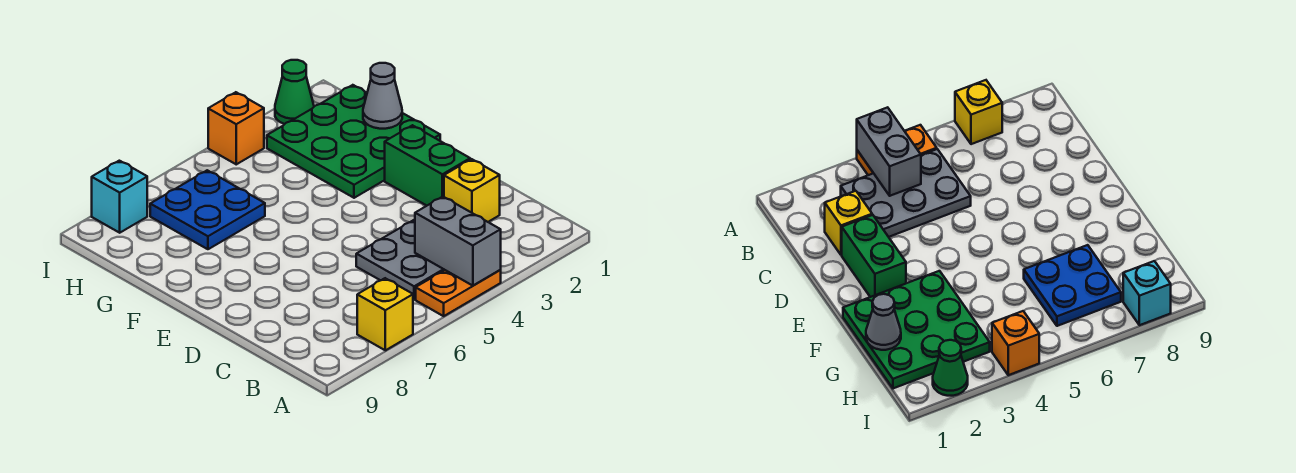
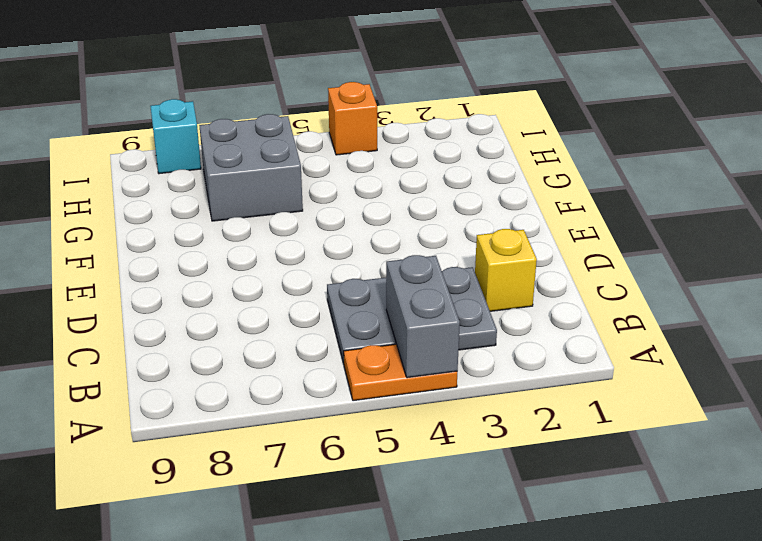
grey brick G6:H7 level 1 -> blue plate G6:H7 level 1
none -> yellow brick A7 level 1
none -> green brick D2:E2 level 1
none -> green plate F1:H3 level 1

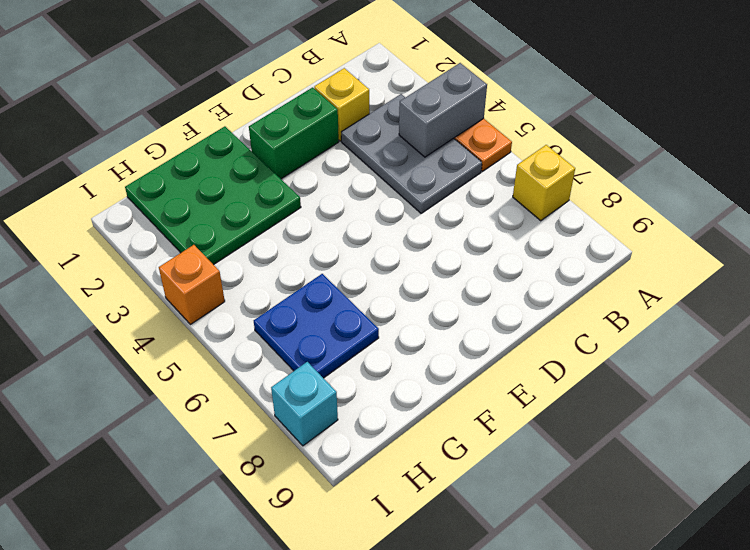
none -> green cone I2 level 1
none -> grey cone G1 level 2

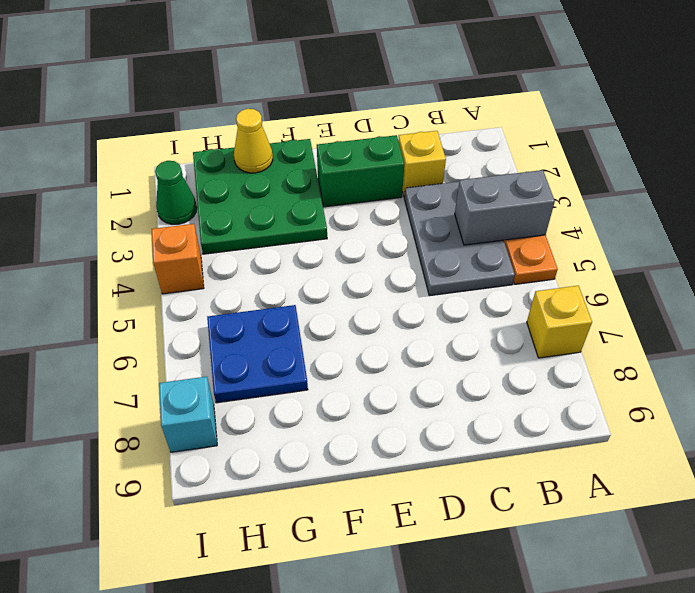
yellow cone G1 level 2 -> grey cone G1 level 2

